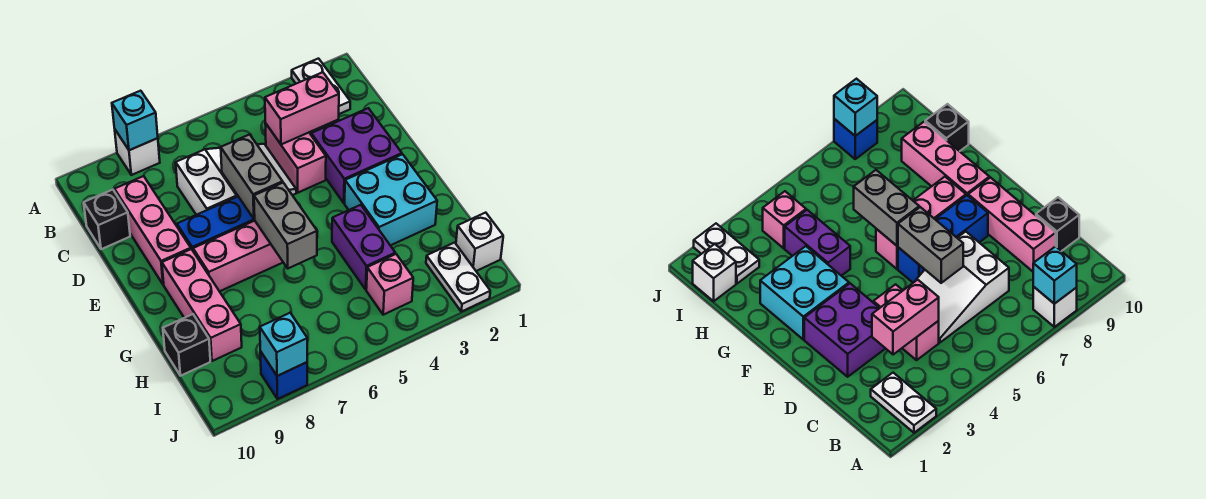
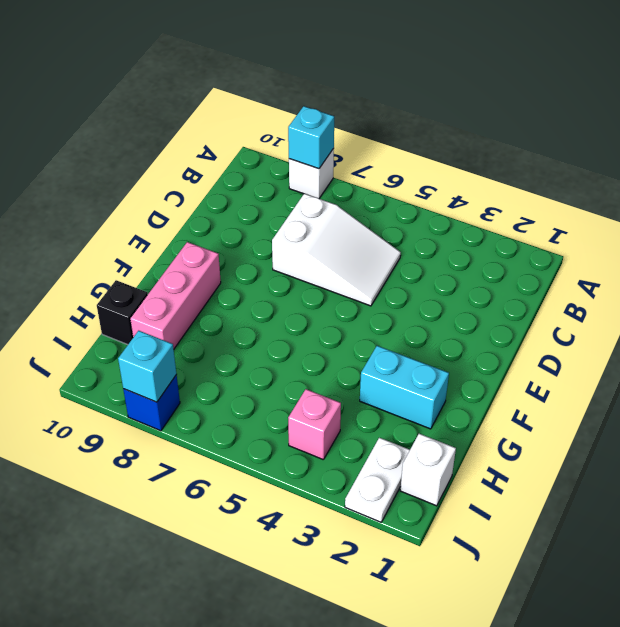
cyan brick G2:G3 level 1 -> cyan brick F2:G3 level 1
none -> white plate A2:B2 level 1
none -> pink brick C4:D4 level 1
none -> pink brick C9:E9 level 1

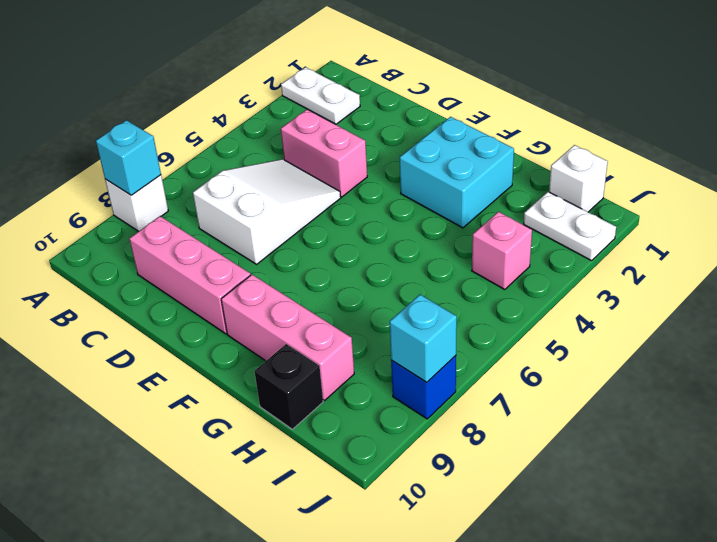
none -> black brick C10 level 1
none -> purple brick D2:E3 level 1
none -> blue brick E6:E8 level 1

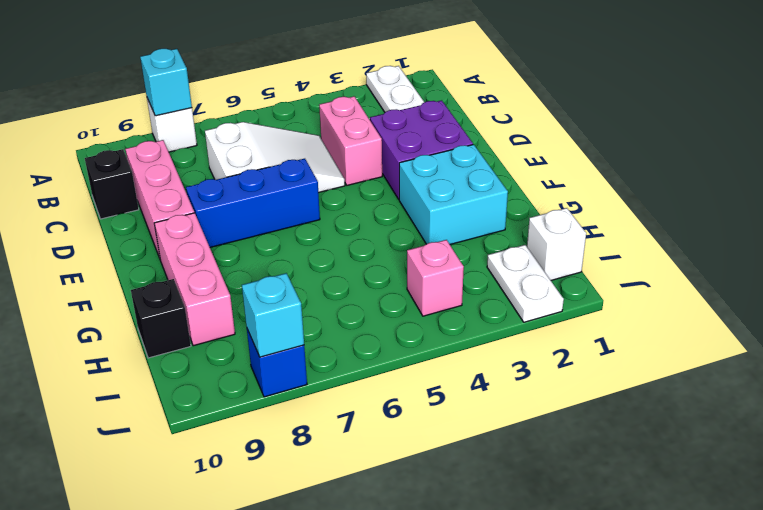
none -> pink brick F6:F8 level 1
none -> purple brick G4:H4 level 1
none -> pink brick C3:C4 level 2

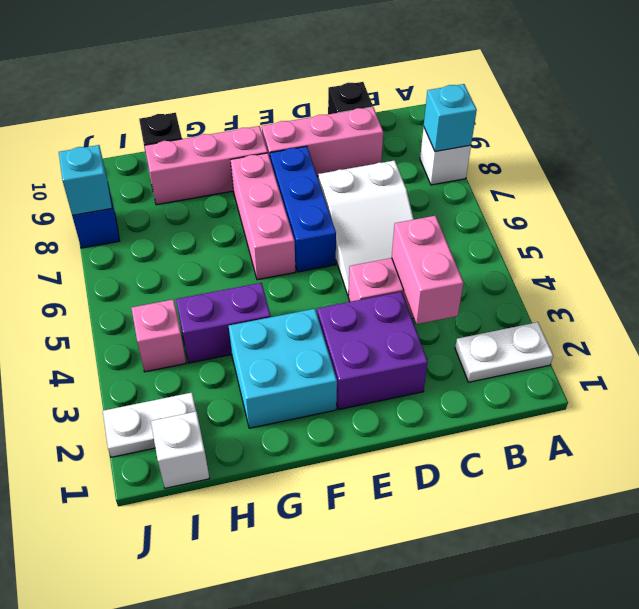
none -> grey brick D6:E6 level 2
none -> grey brick F6:G6 level 2

